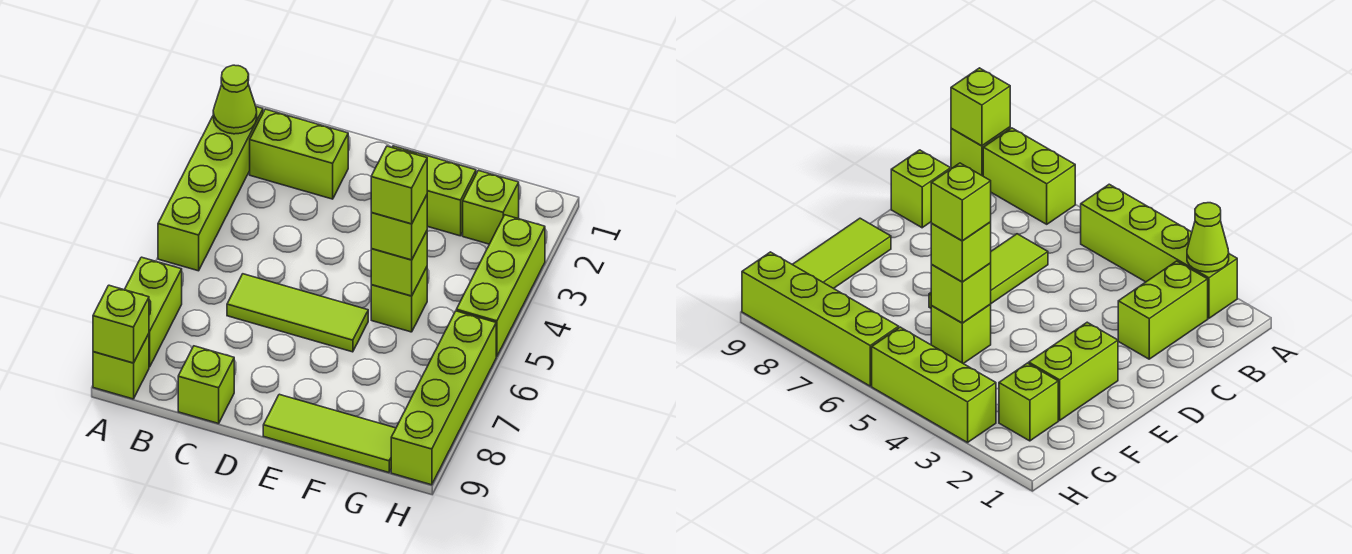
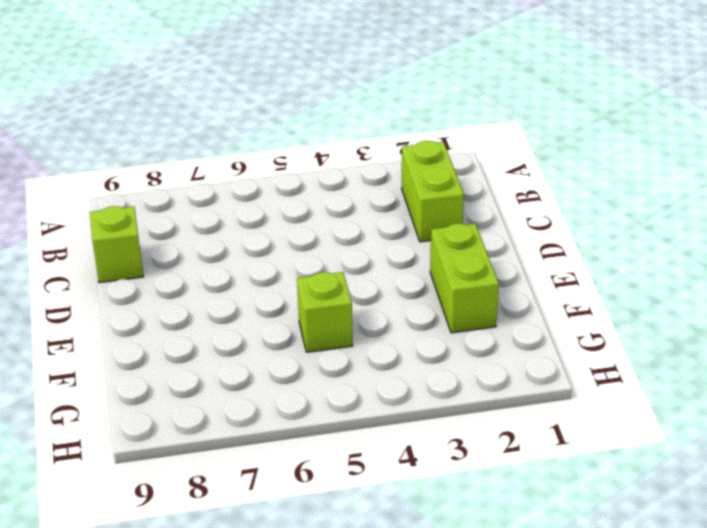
none -> lime brick A2:A5 level 1
none -> lime brick A7:A8 level 1
none -> lime brick A9 level 1

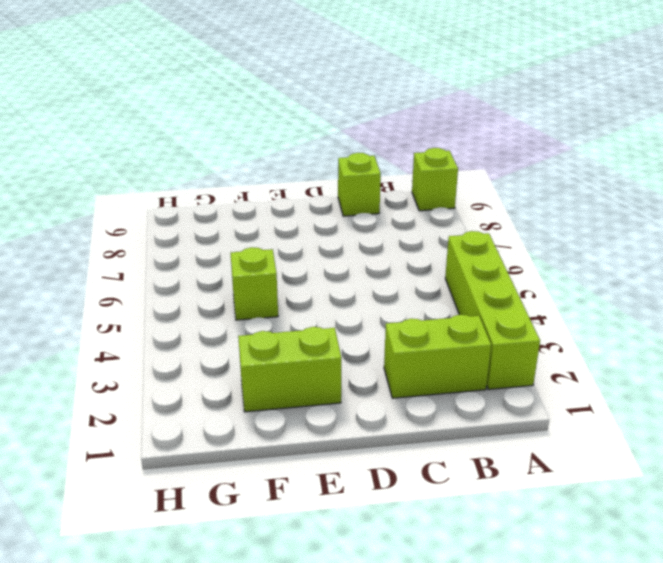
none -> lime brick A7:A8 level 1
none -> lime tile C6:E6 level 1
none -> lime tile E9:G9 level 1

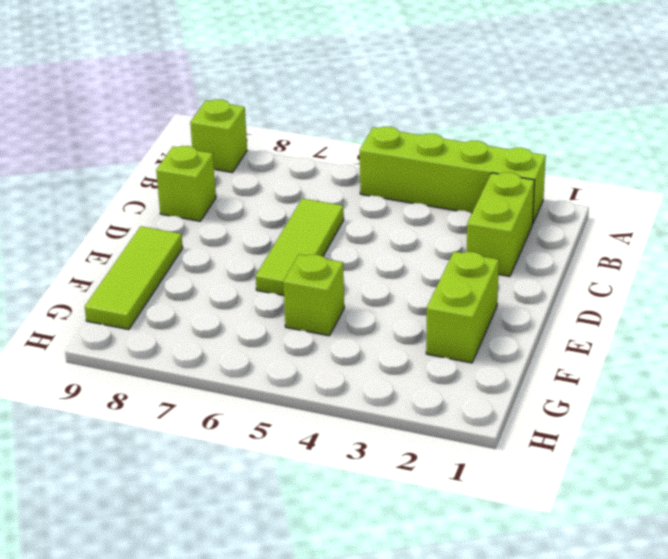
none -> lime brick A7:A8 level 1
none -> lime brick G2 level 1
none -> lime brick H3:H5 level 1

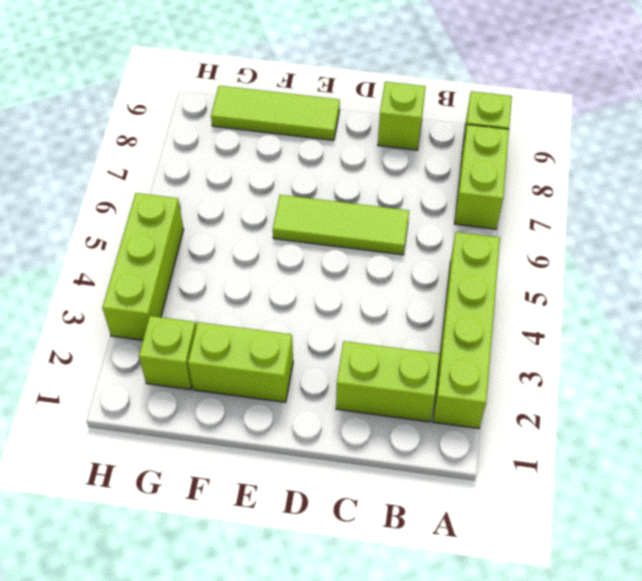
none -> lime brick F5 level 1
none -> lime brick H6:H9 level 1
none -> lime cone A2 level 2

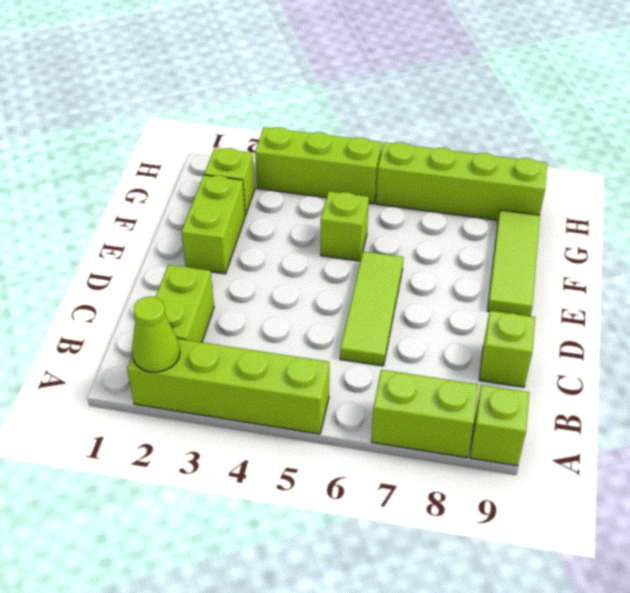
none -> lime brick A9 level 2
none -> lime brick F5 level 2
none -> lime brick F5 level 3

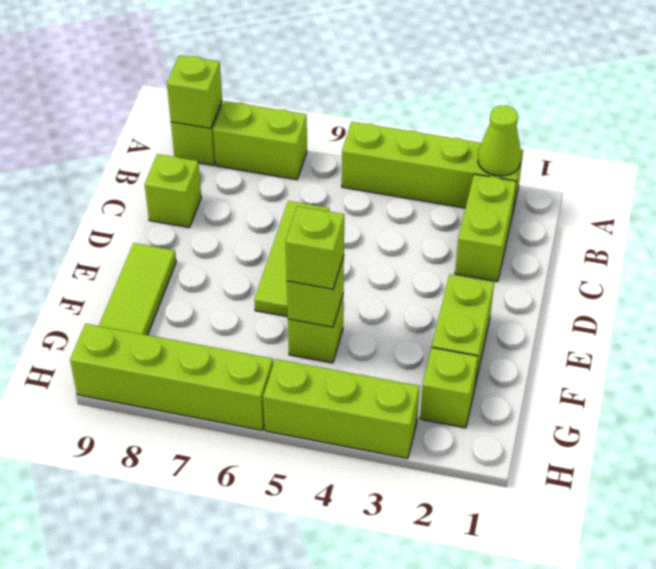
none -> lime brick F5 level 4

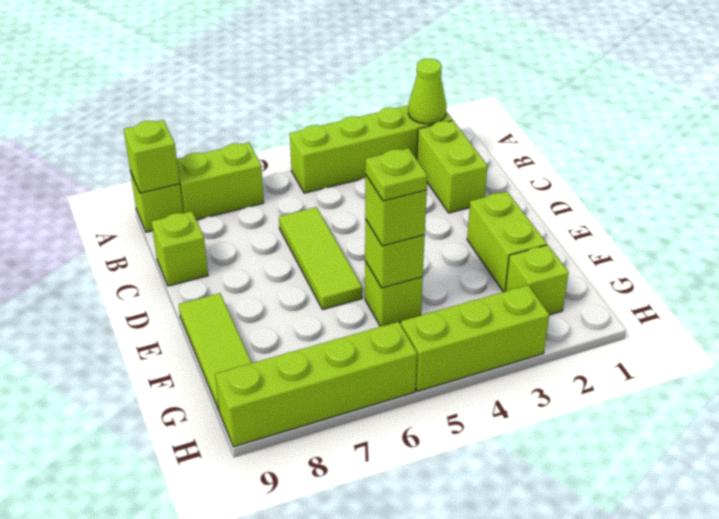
lime plate F5 level 4 -> lime brick F5 level 4

